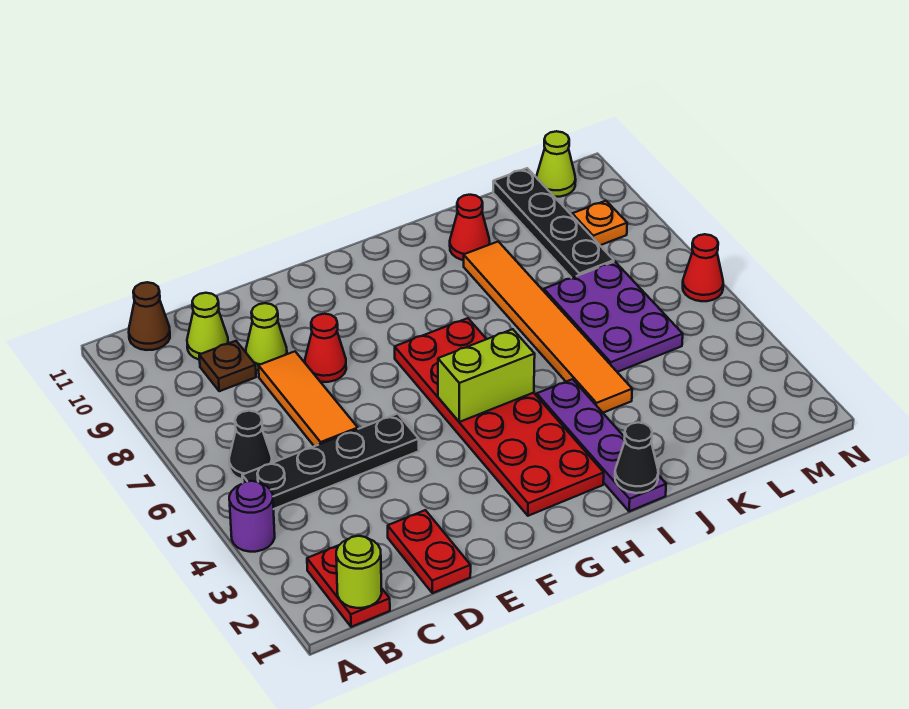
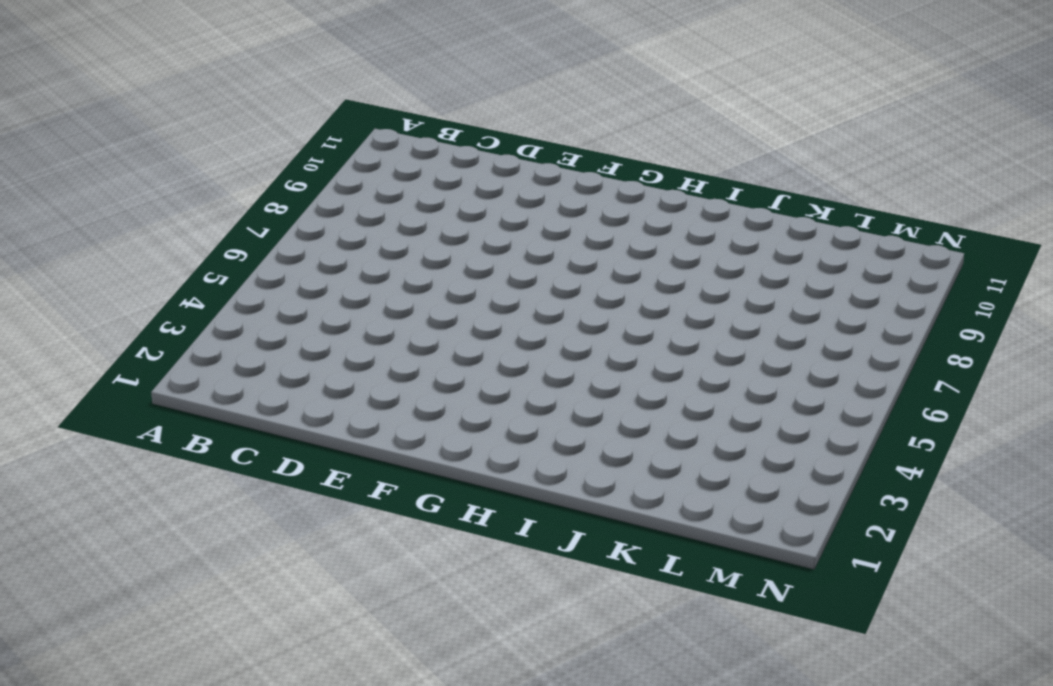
none -> purple round brick A4 level 1
none -> red plate B1:B2 level 1
none -> black plate B5:E5 level 1

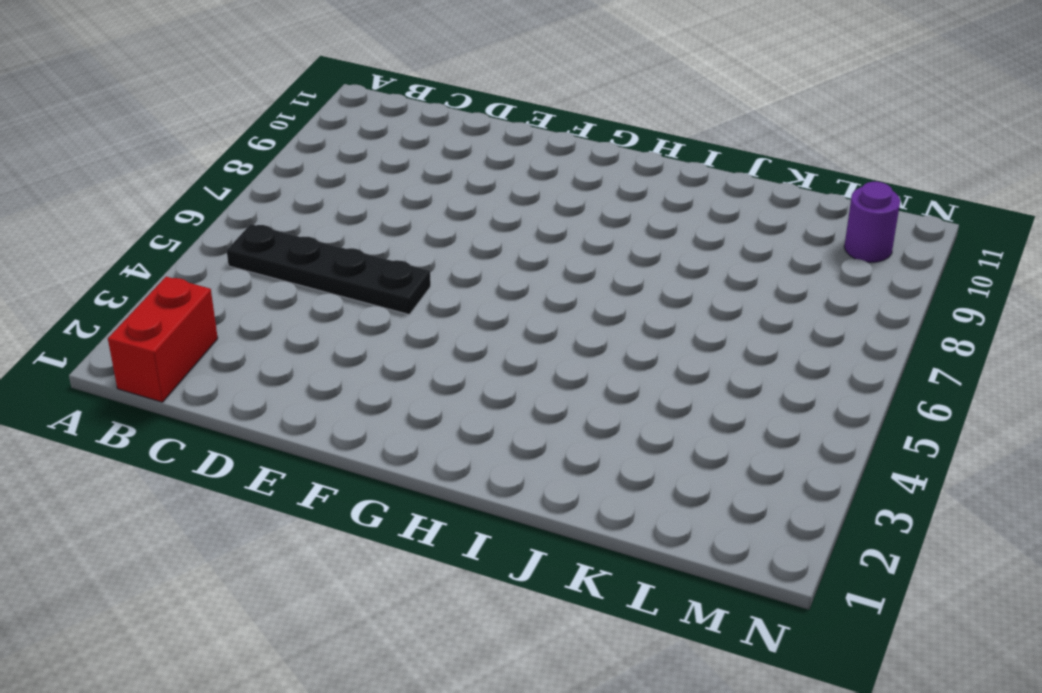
red brick B1:B2 level 1 -> red plate B1:B2 level 1
purple round brick M10 level 1 -> purple round brick A4 level 1
none -> black cone B6 level 1
none -> brown cone B11 level 1
none -> brown plate C9 level 1

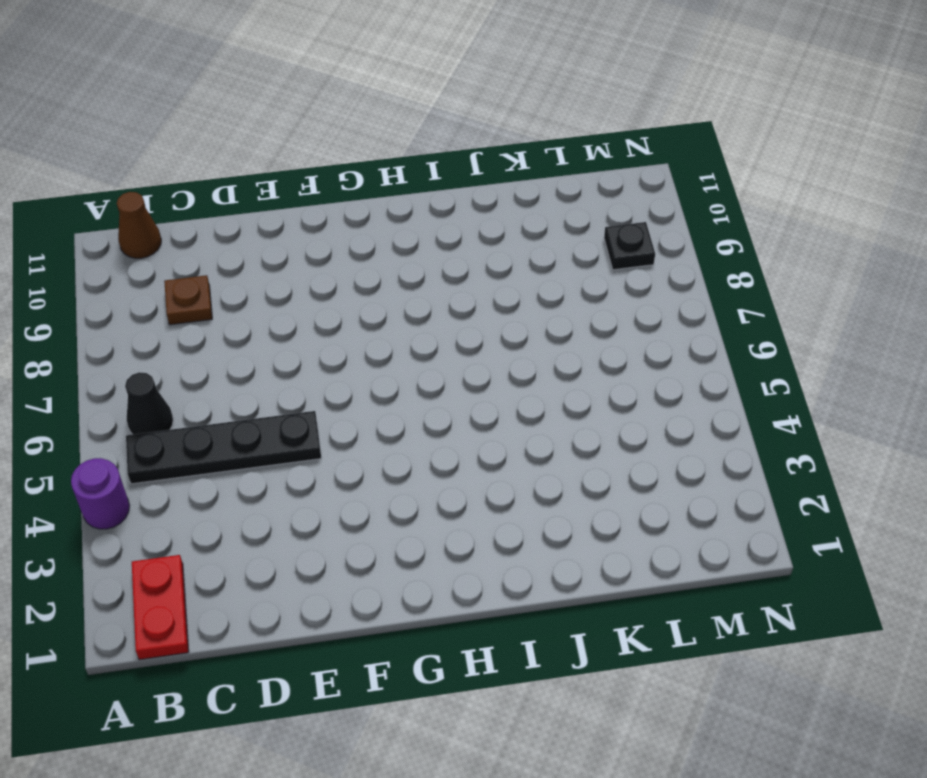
black plate M9 level 1 -> orange plate M9 level 1
none -> lime cone C10 level 1
none -> red plate D1:D2 level 1
none -> orange tile D6:D8 level 1

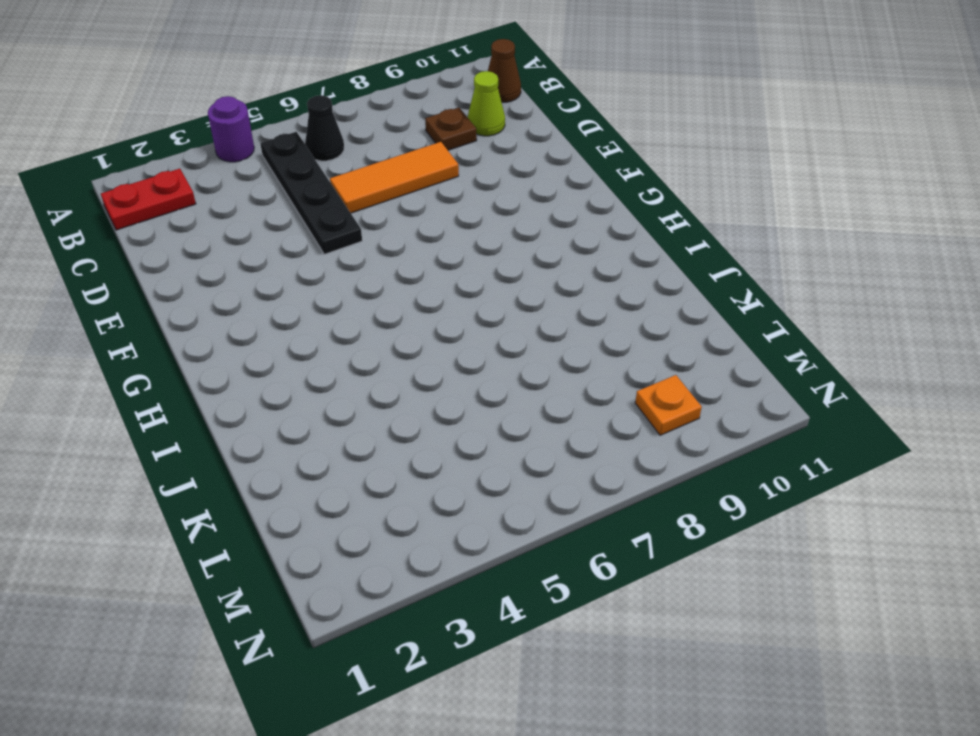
none -> red plate D1:D2 level 1
none -> lime cone D9 level 1
none -> red cone E8 level 1

